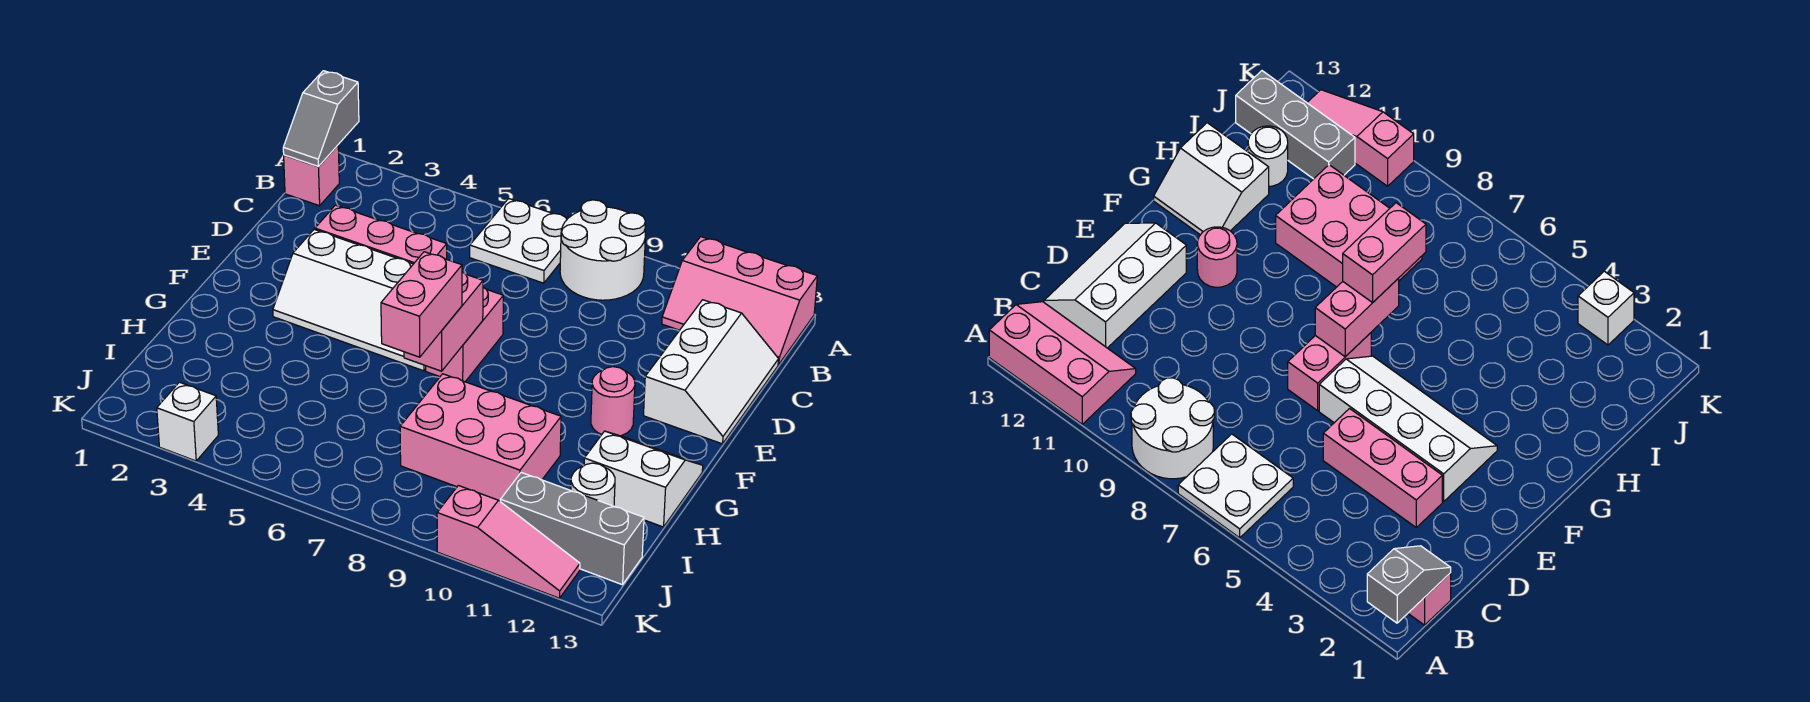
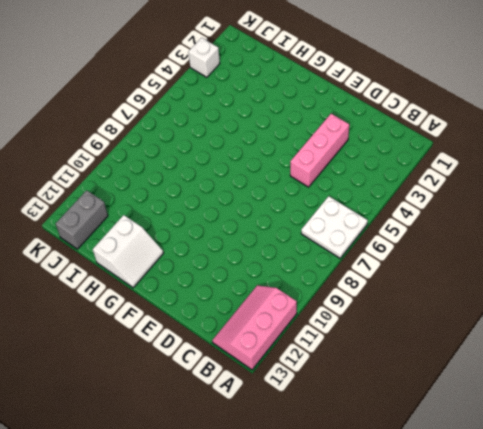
grey brick J12:J13 level 1 -> grey brick J11:J13 level 1
none -> white round brick A8:B9 level 1
none -> pink brick B1 level 1
none -> white slope C12:E13 level 1 top 12

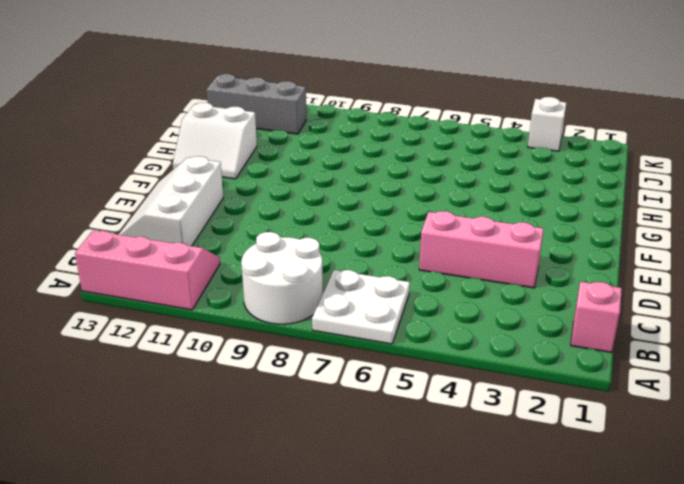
none -> white slope E3:F6 level 1 top E
none -> pink brick E7:F7 level 1
none -> pink round brick F11 level 1

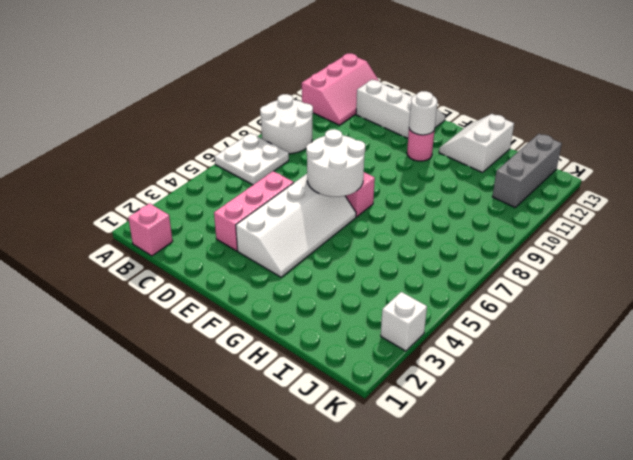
white round brick E6:F7 level 2 -> pink brick F7:G7 level 2
white round brick F11 level 2 -> white round brick I12 level 1
none -> pink brick H8:I10 level 1
none -> pink slope K10:K12 level 1 top 10
none -> grey slope A1:B1 level 2 top A

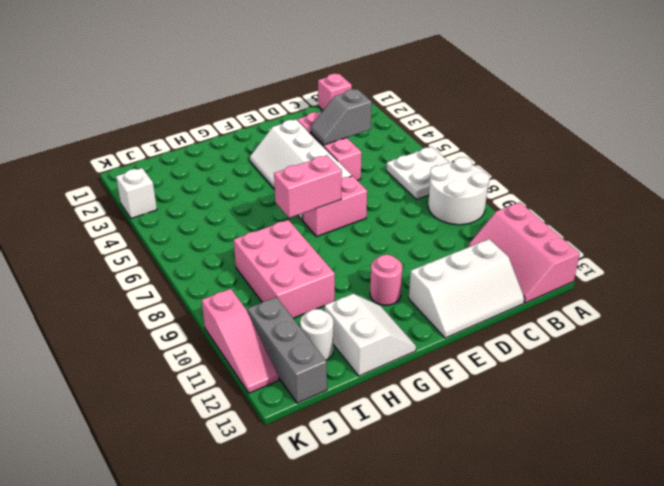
grey slope C4:D4 level 2 top C -> grey slope A1:B1 level 2 top A
none -> pink brick G7:H7 level 3

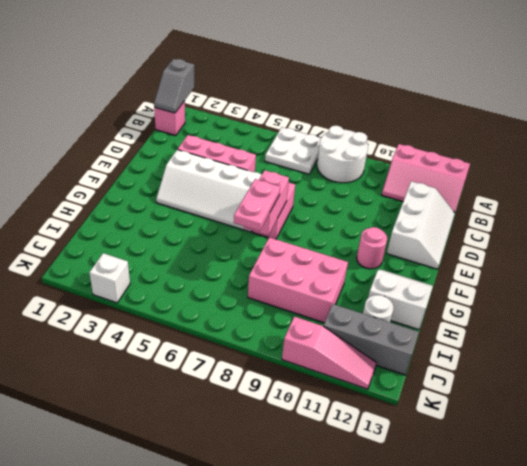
pink plate G7:H7 level 3 -> pink brick G7:H7 level 3

